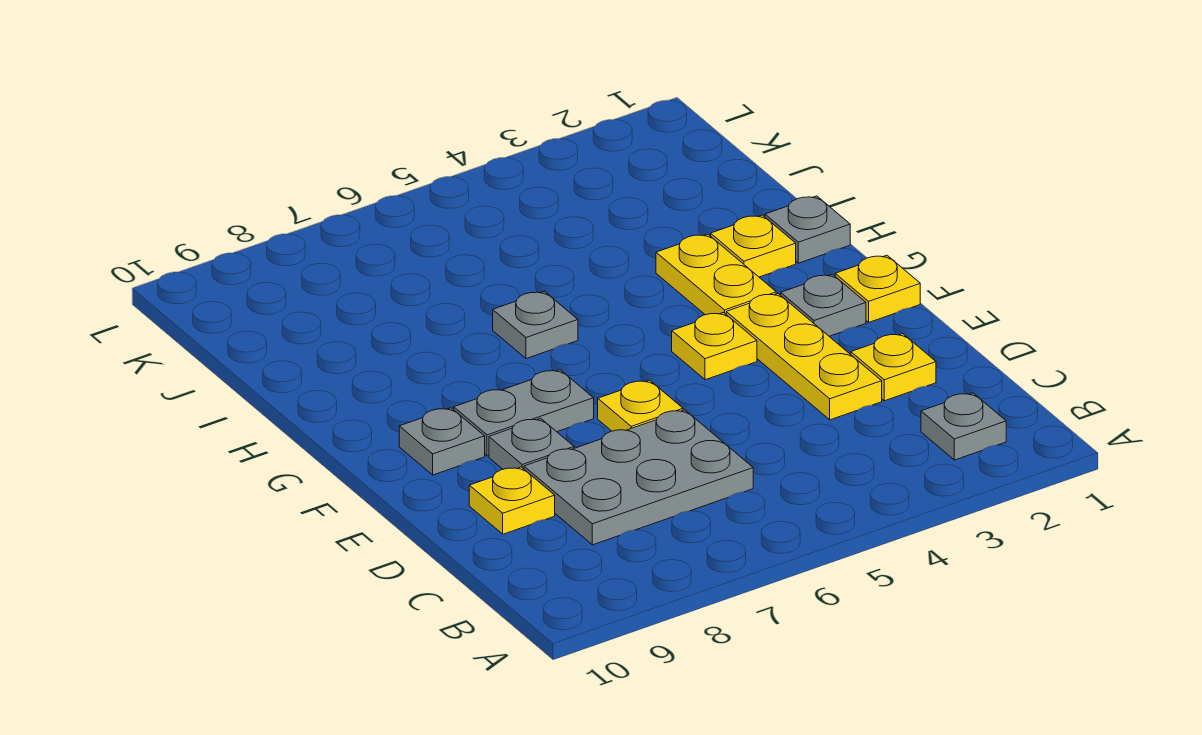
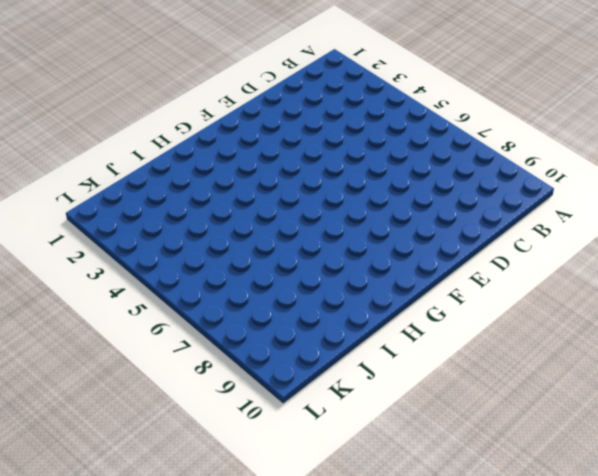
none -> grey plate B2 level 1
none -> grey plate C6:D8 level 1
none -> yellow plate D2 level 1

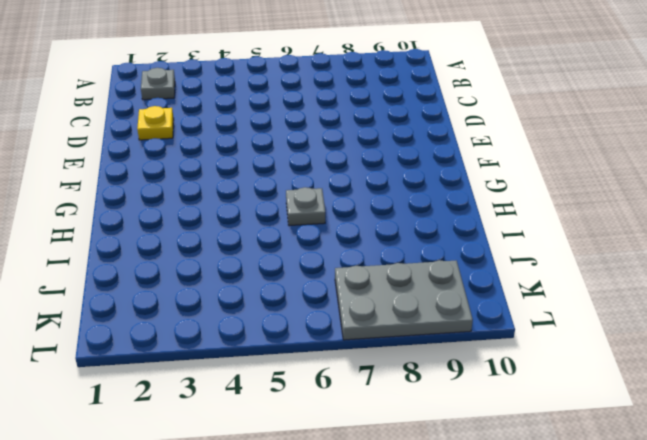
grey plate K7:L9 level 1 -> grey plate C6:D8 level 1
none -> yellow plate D3:F3 level 1
none -> yellow plate D9 level 1
none -> yellow plate E6 level 1

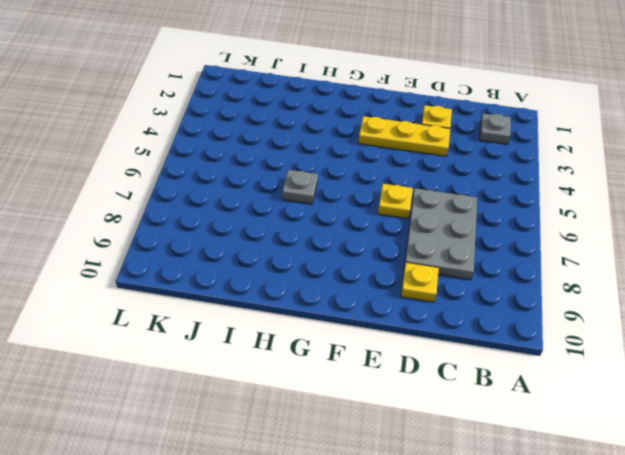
none -> grey plate E8 level 1
none -> yellow plate F1 level 1
none -> grey plate F2 level 1

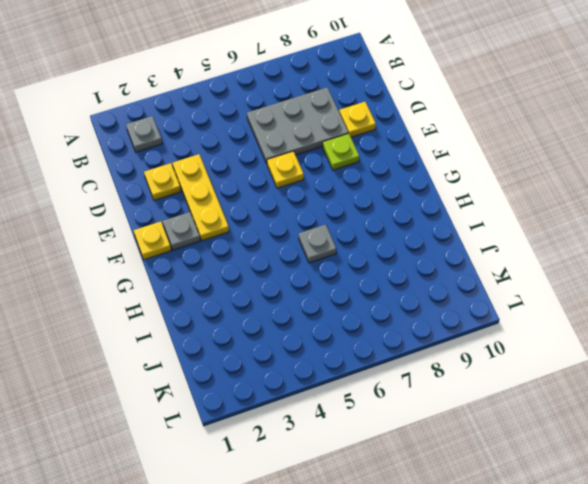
lime plate E8 level 1 -> grey plate E8 level 1
none -> yellow plate F4 level 1
none -> grey plate F7:F8 level 1
none -> grey plate F9 level 1

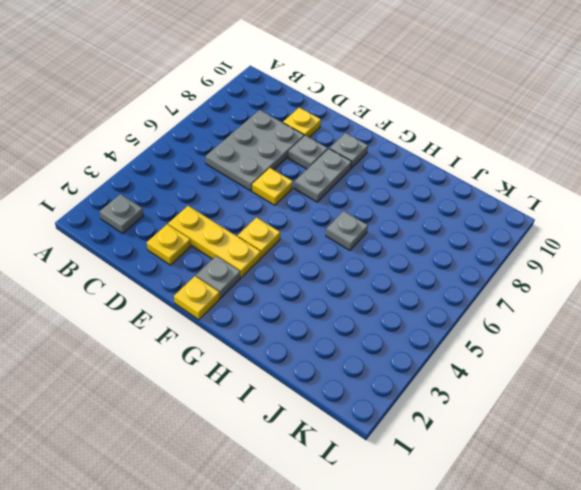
none -> yellow plate G3:H3 level 1
none -> grey plate H1 level 1
none -> yellow plate H2 level 1

